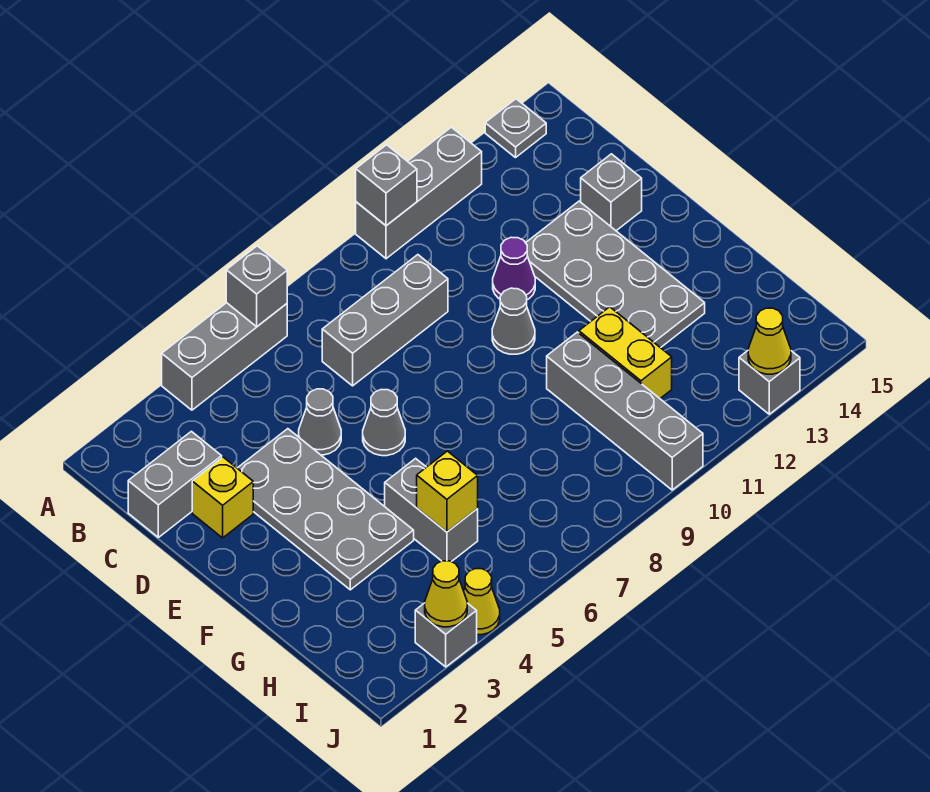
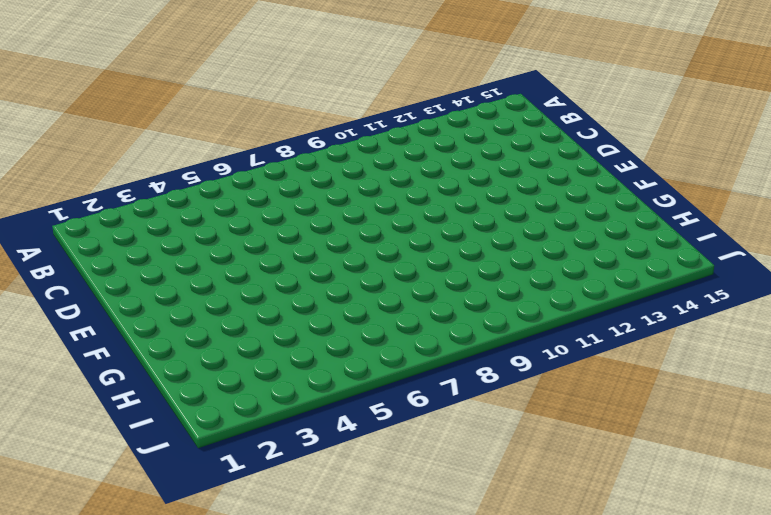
none -> grey brick A4:A6 level 1
none -> grey brick A10:A12 level 1
none -> grey plate A14 level 1

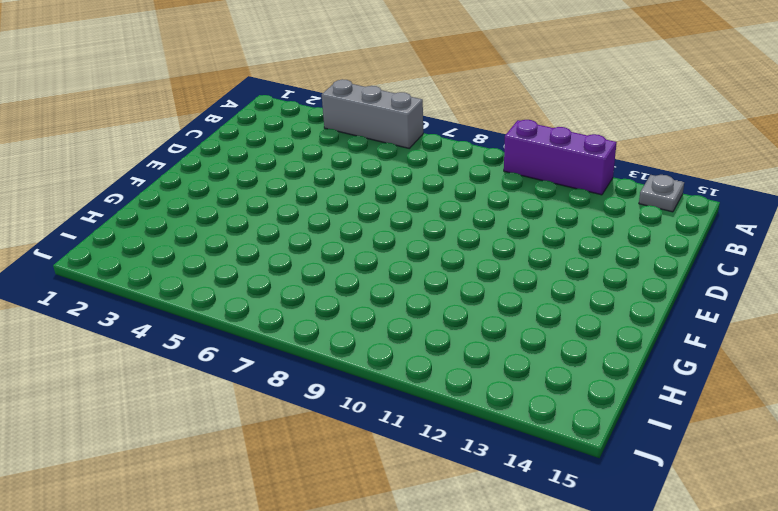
purple brick A10:A12 level 1 -> grey brick A10:A12 level 1
none -> grey brick C1:C2 level 1
none -> grey brick C7:C9 level 1
none -> yellow brick D2 level 1

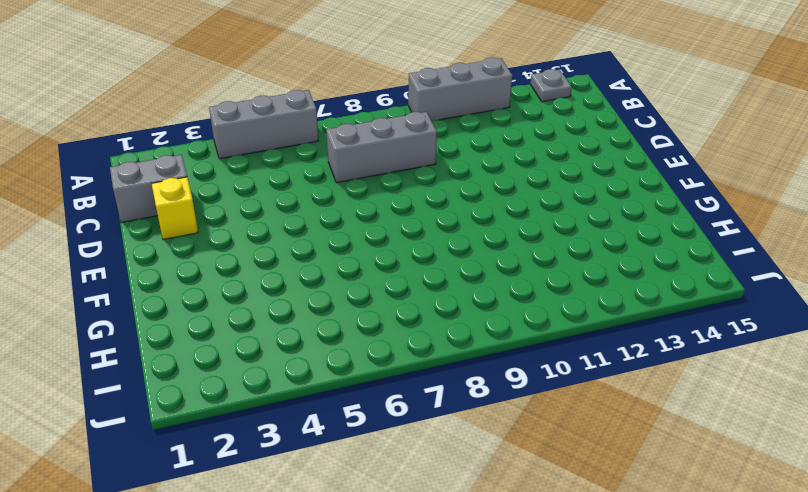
none -> grey plate D3:G4 level 1
none -> grey cone D5 level 1
none -> purple cone D11 level 1

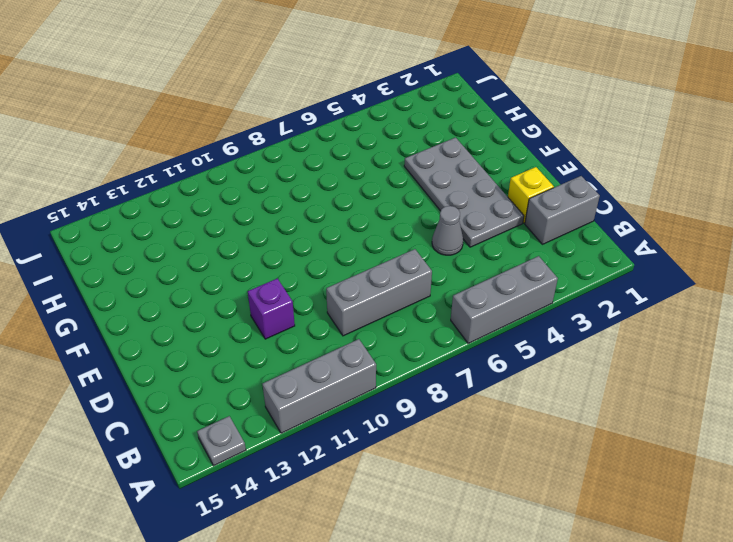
purple brick D11 level 1 -> purple cone D11 level 1
none -> grey plate D12:G13 level 1
none -> grey brick D14 level 1
none -> grey cone E6 level 1

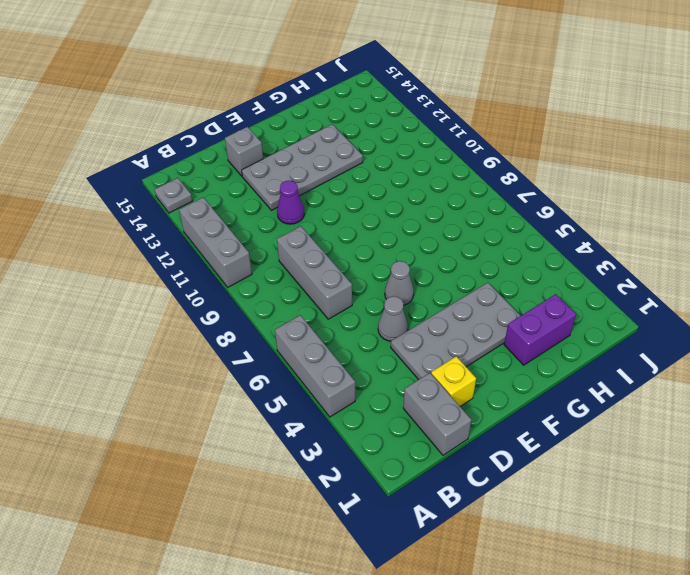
purple brick G2:H2 level 1 -> none
none -> grey cone E10 level 1
none -> grey brick G5:H5 level 1
none -> grey brick G10:J10 level 1

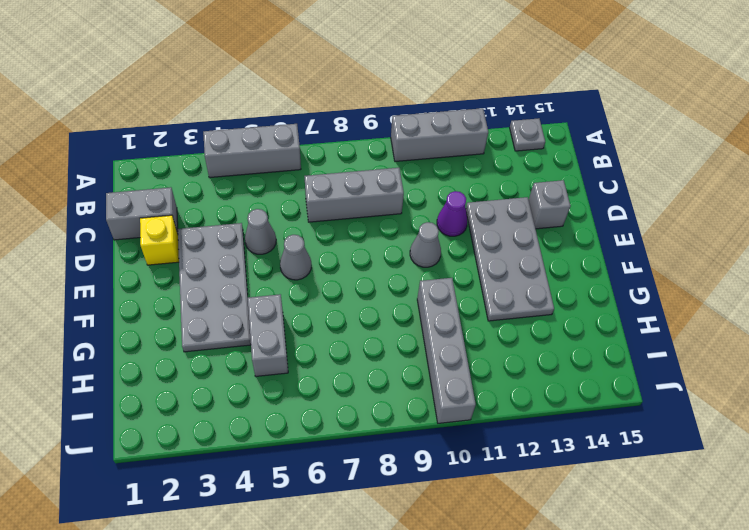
none -> yellow brick G11:H11 level 1
none -> grey brick J3 level 1
none -> yellow cone J4 level 1

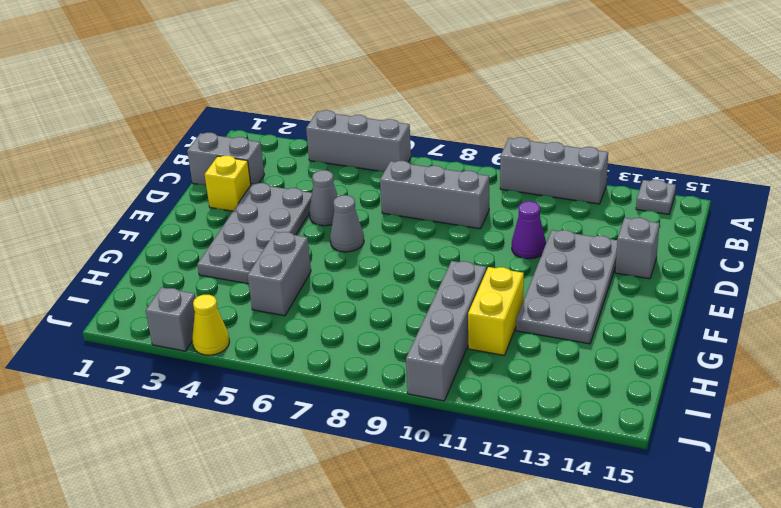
none -> grey cone E10 level 1
none -> grey brick J13 level 1
none -> grey brick A6 level 2

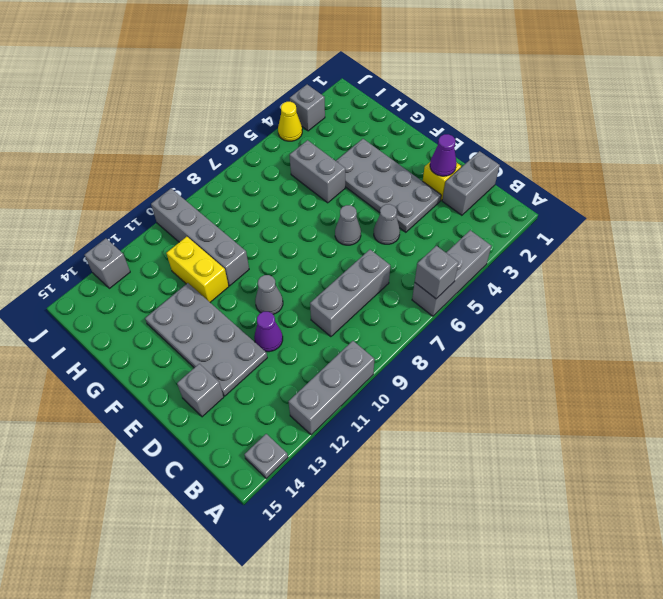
purple cone D2 level 2 -> none
none -> grey brick A10 level 2
none -> yellow brick H5 level 2
none -> yellow cone J3 level 2

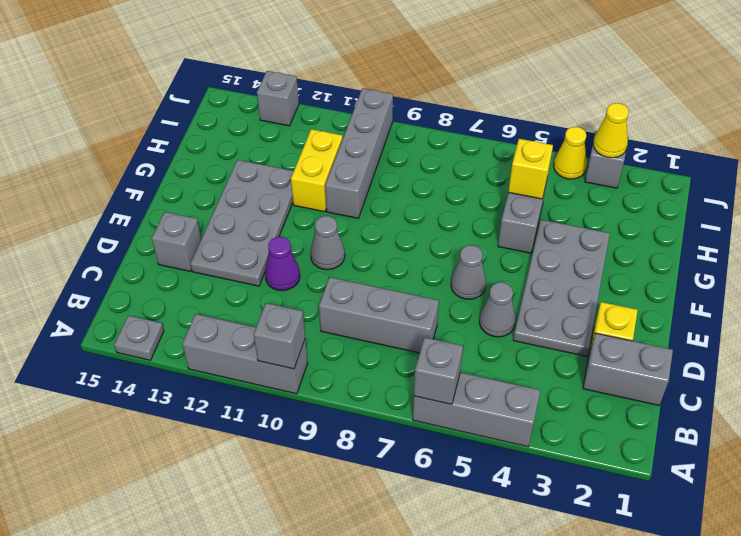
none -> yellow cone J13 level 2

